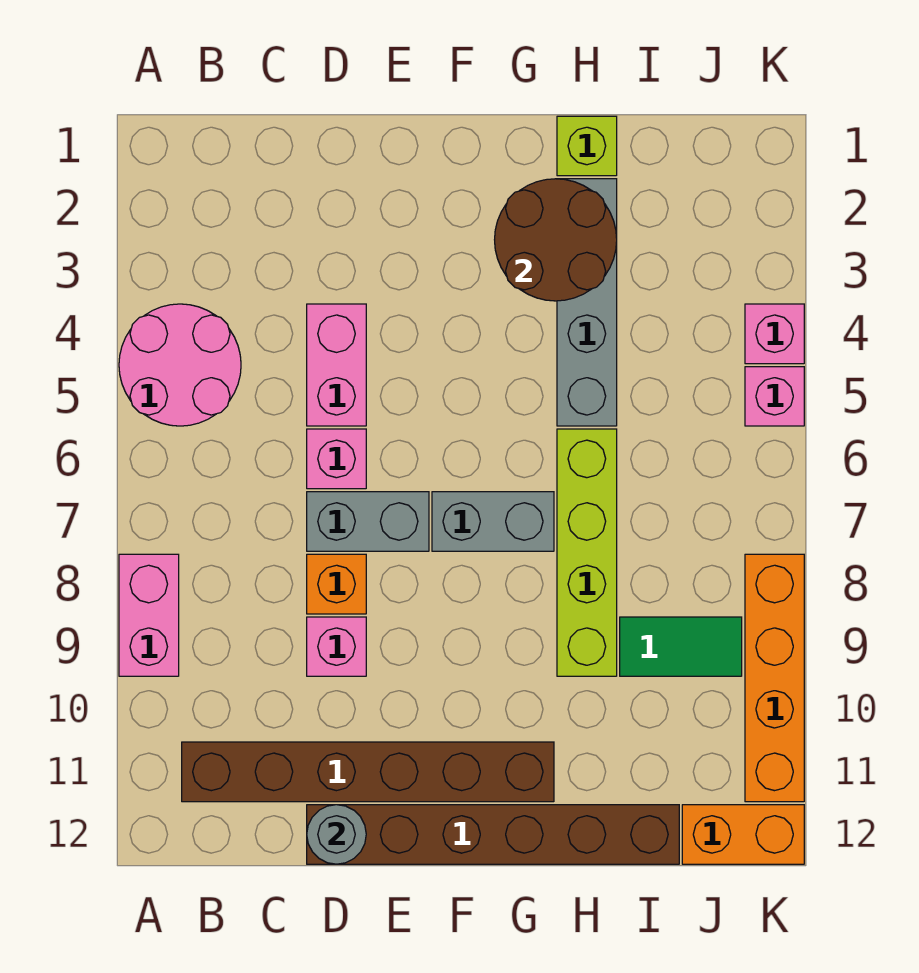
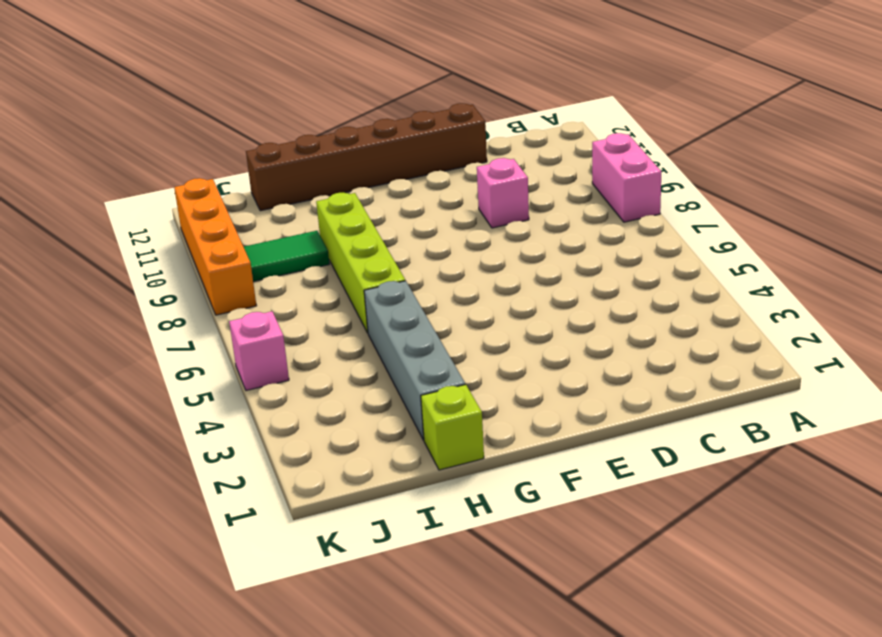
none -> pink round brick A4:B5 level 1
none -> brown brick B11:G11 level 1
none -> pink brick D4:D5 level 1

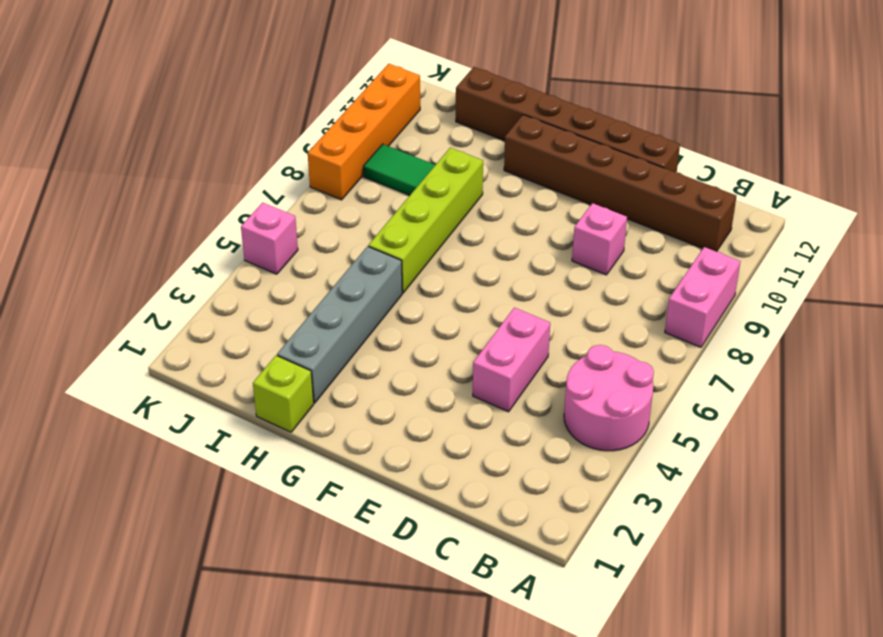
none -> pink brick D6 level 1
none -> grey brick D7:E7 level 1
none -> orange brick D8 level 1

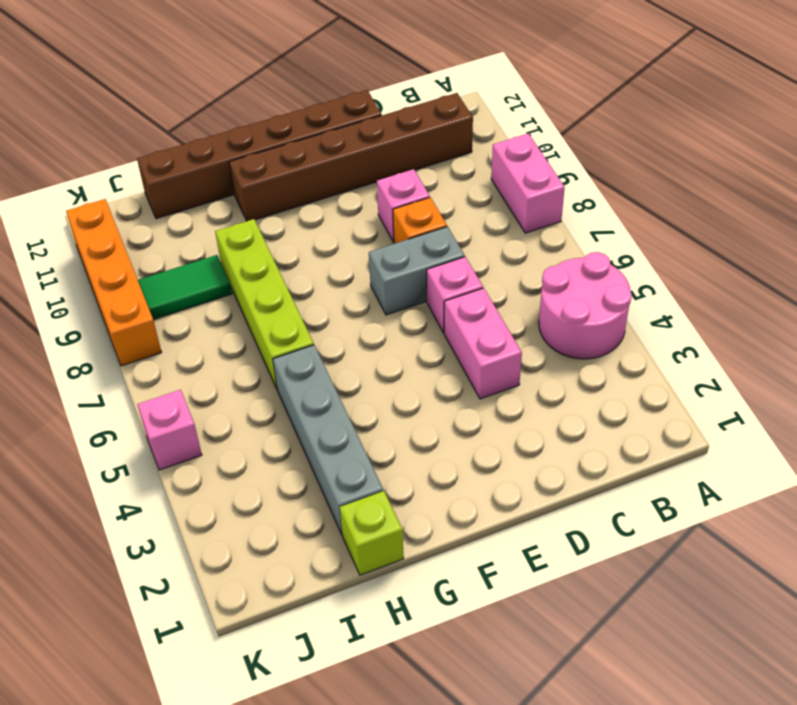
none -> grey brick F7:G7 level 1
none -> orange brick J12:K12 level 1
none -> pink brick K4 level 1

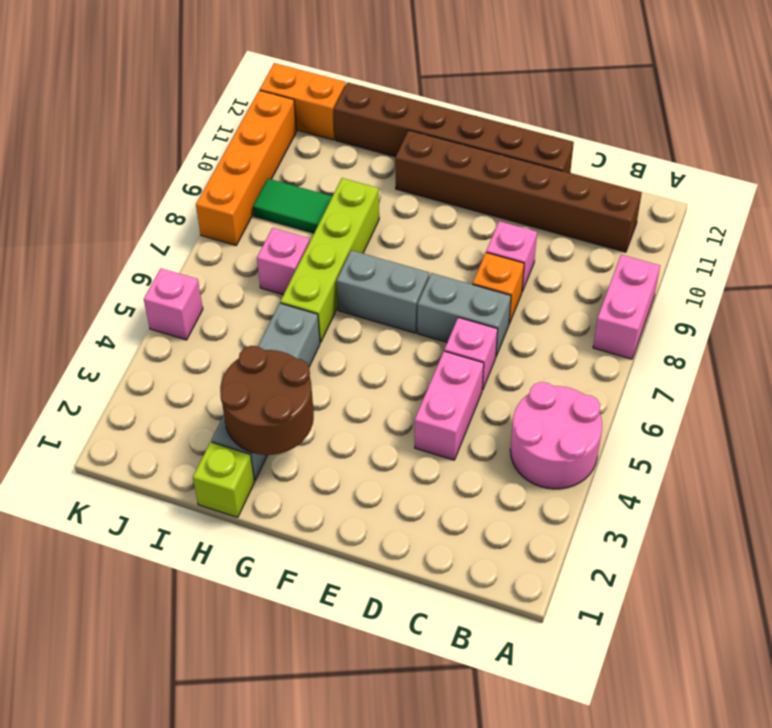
pink brick I7 level 1 -> pink brick K4 level 1
none -> grey round brick D12 level 2

